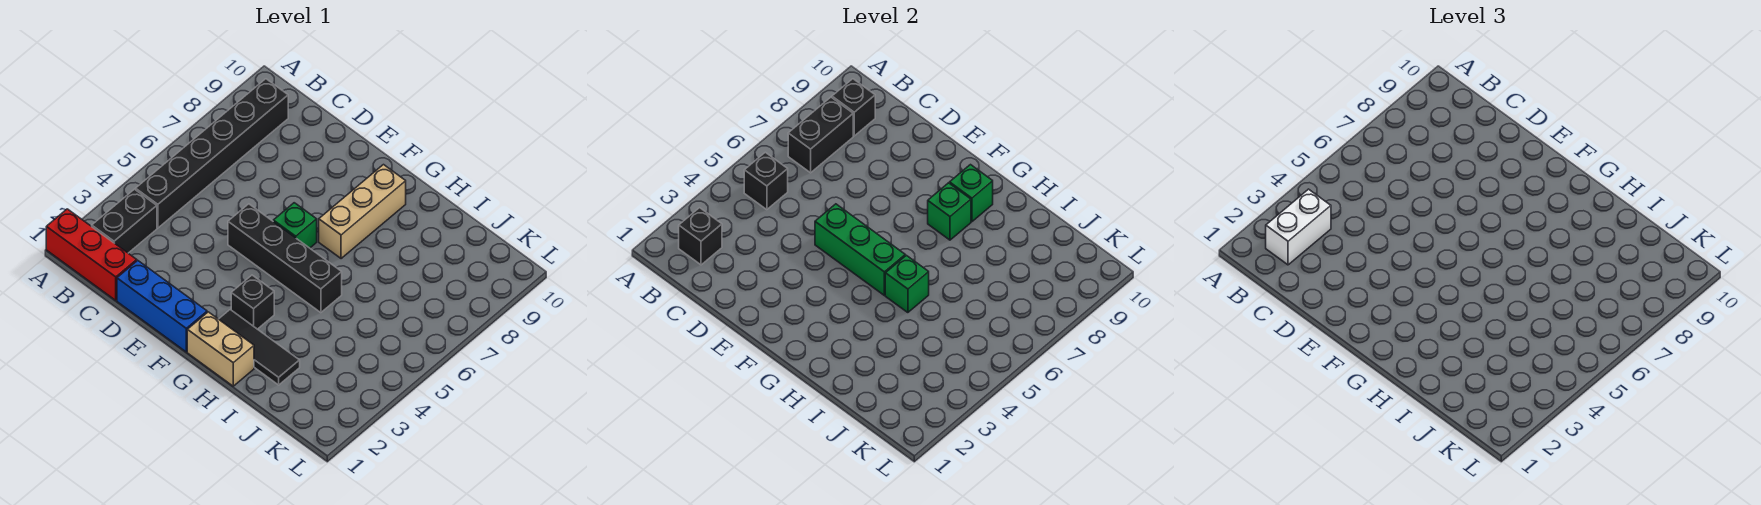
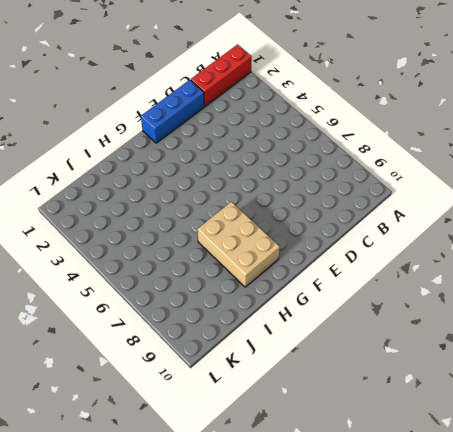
tan brick G7:H9 level 1 -> tan brick G7:G9 level 1
none -> black brick B2:B3 level 1
none -> black brick B4:B9 level 1
none -> black brick E5:H5 level 1

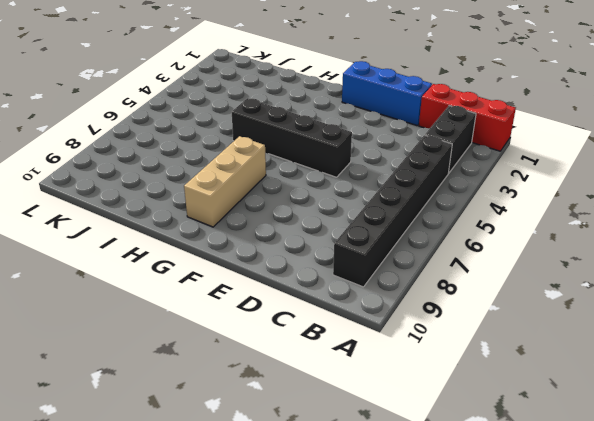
none -> green brick F6 level 1
none -> tan brick G1:H1 level 1
none -> black tile G2:I2 level 1

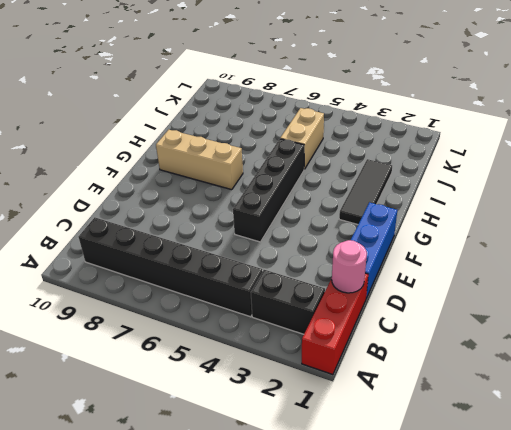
pink round brick C1 level 2 -> none
tan brick I5:J5 level 1 -> tan brick G1:H1 level 1
none -> green brick F6 level 1
none -> black brick G3 level 1
none -> black brick B2 level 2

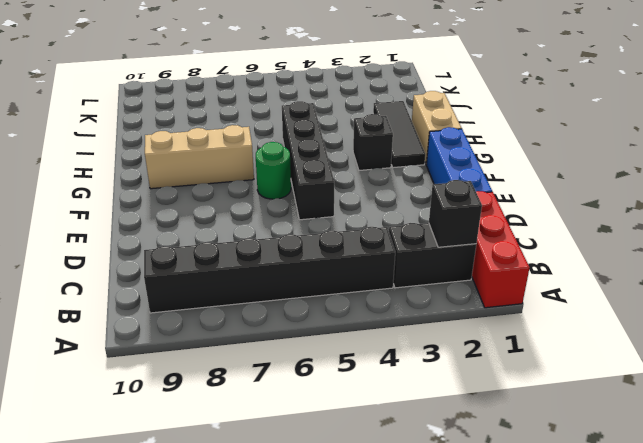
green round brick F6 level 1 -> green brick F6 level 1
none -> black brick B5 level 2
none -> black brick B7:B8 level 2
none -> black brick B9 level 2

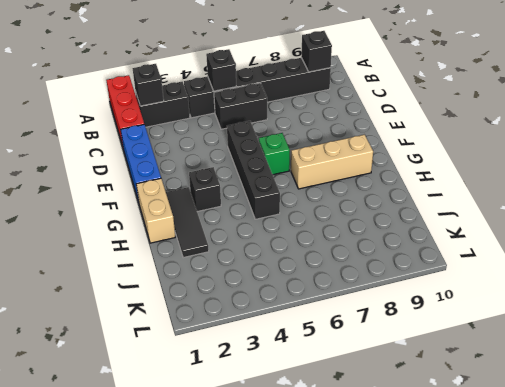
black brick C5:C6 level 1 -> black brick B7:B8 level 2
none -> green brick E5:G5 level 2
none -> green brick G8 level 2
none -> green brick G9 level 2

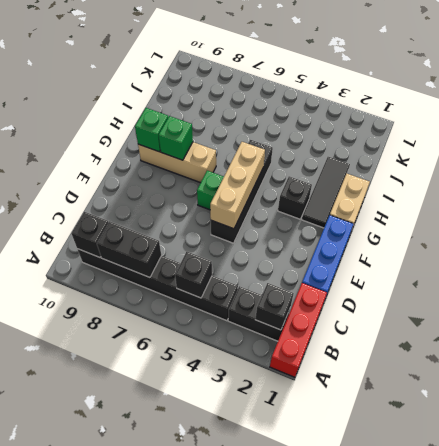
tan brick E5:G5 level 2 -> green brick E5:G5 level 2
none -> green brick H5 level 2
none -> white brick B2:B3 level 3

